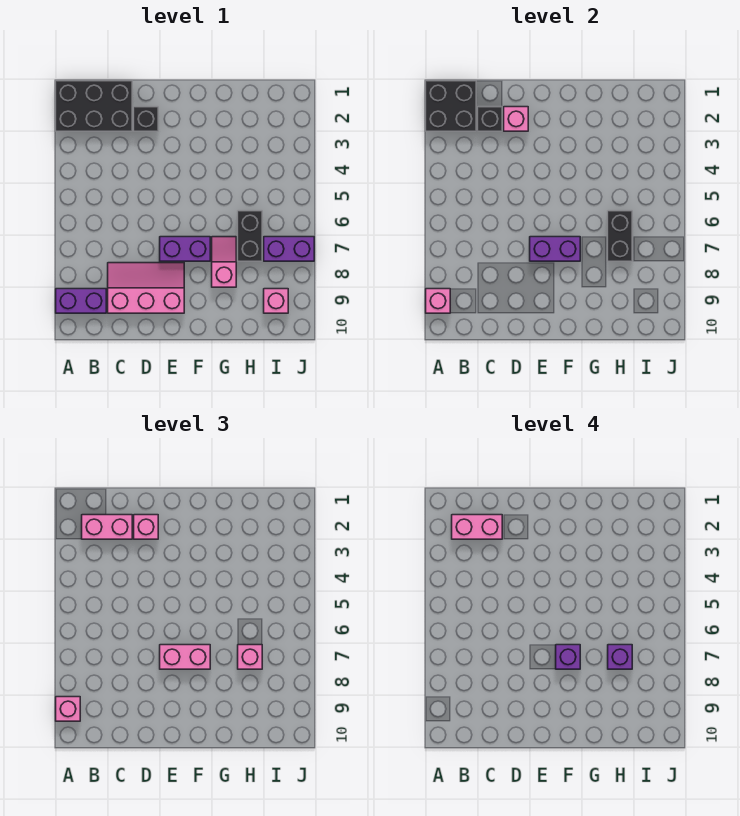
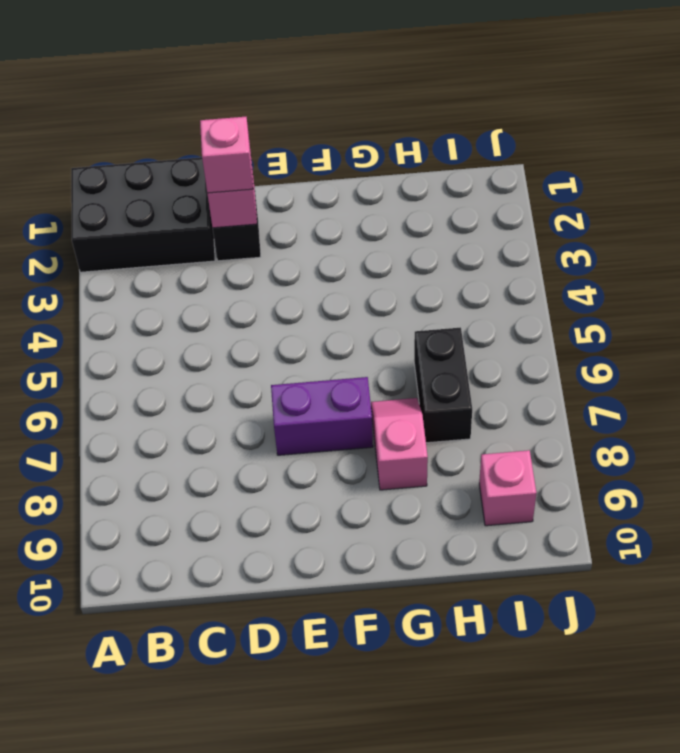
none -> purple brick A9:B9 level 1
none -> pink slope C8:E9 level 1 top 9
none -> purple brick I7:J7 level 1

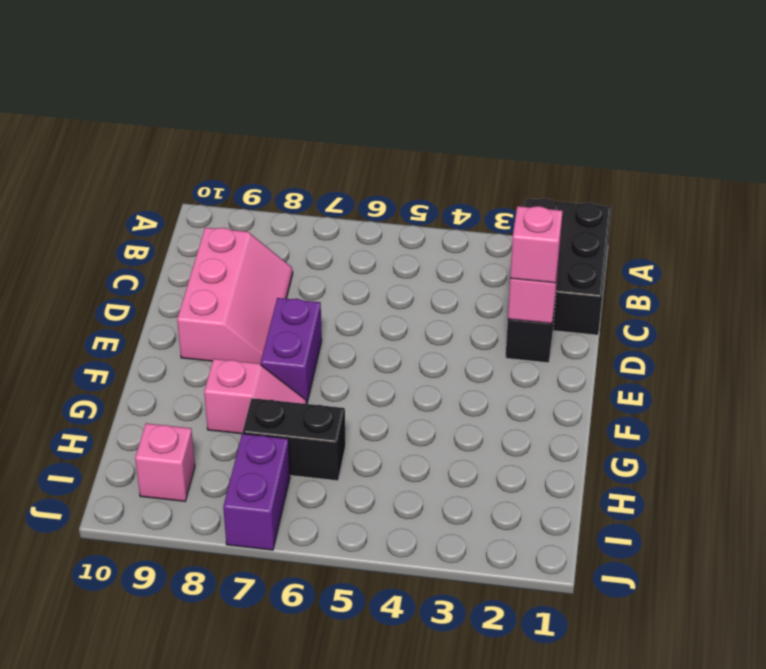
none -> purple brick A9:B9 level 1
none -> black brick A1:B2 level 2
none -> pink brick A9 level 2

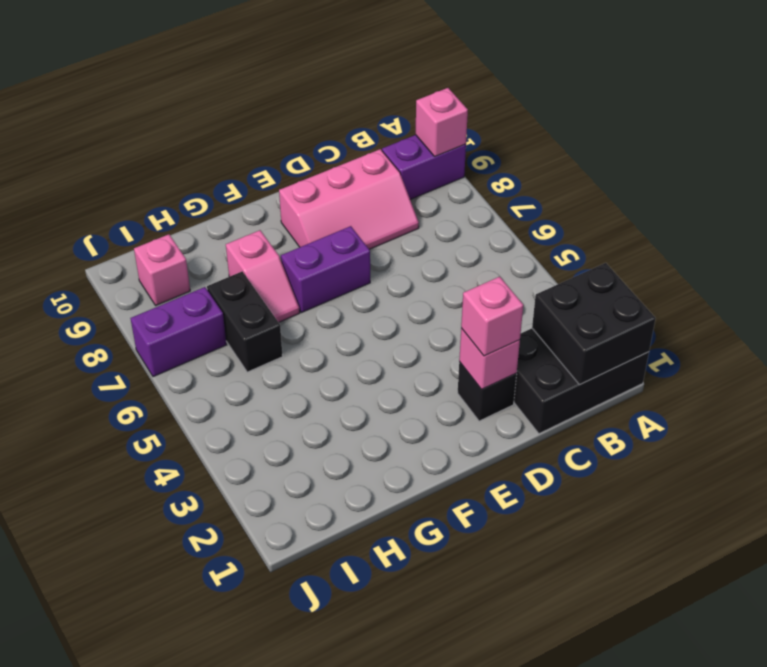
none -> black brick C2 level 2
none -> purple brick E7:F7 level 2
none -> black brick H6:H7 level 2

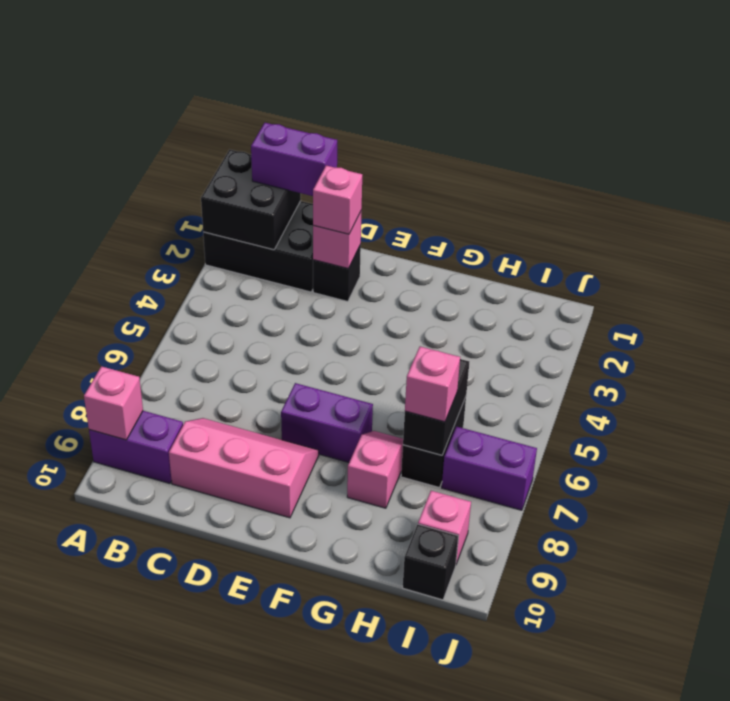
purple brick B1:C1 level 3 -> purple brick E7:F7 level 2
black brick I10 level 1 -> black brick C2 level 2
none -> pink brick A9 level 3
none -> pink brick B2:C2 level 3
none -> pink brick E7:F7 level 3

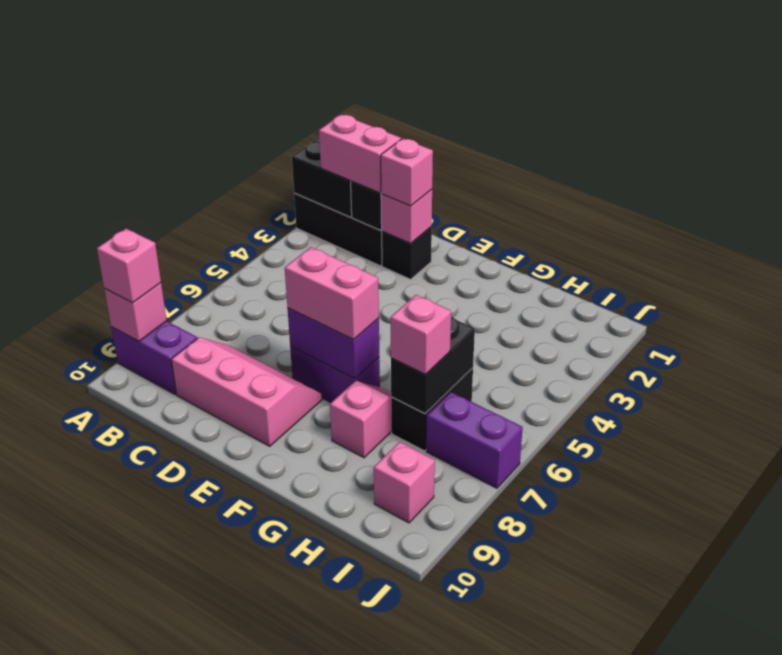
none -> pink brick B2:C2 level 4
none -> purple brick F7 level 4
none -> purple brick H7 level 4

